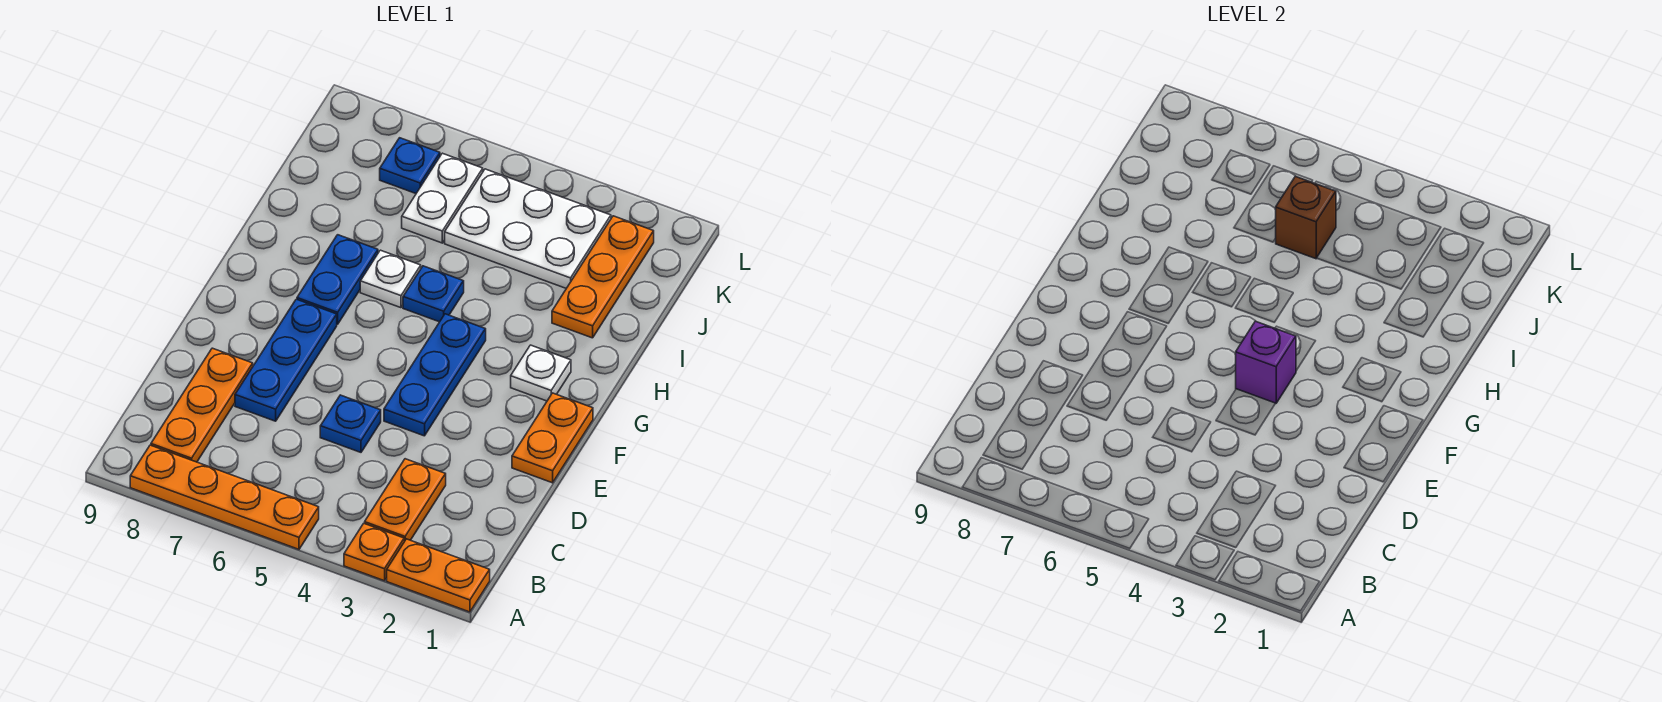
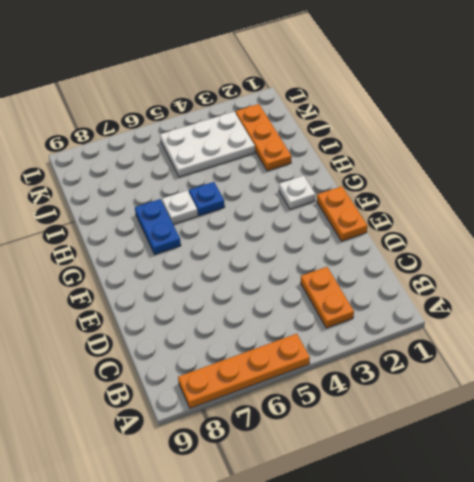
none -> orange plate A1:A2 level 1
none -> orange plate A3 level 1
none -> orange plate B8:D8 level 1

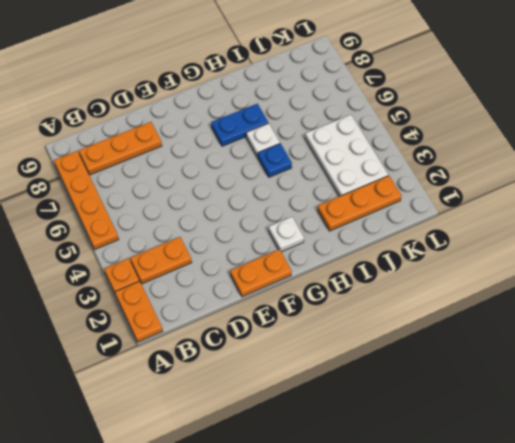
none -> blue plate D5 level 1
none -> blue plate D7:F7 level 1
none -> blue plate E4:G4 level 1

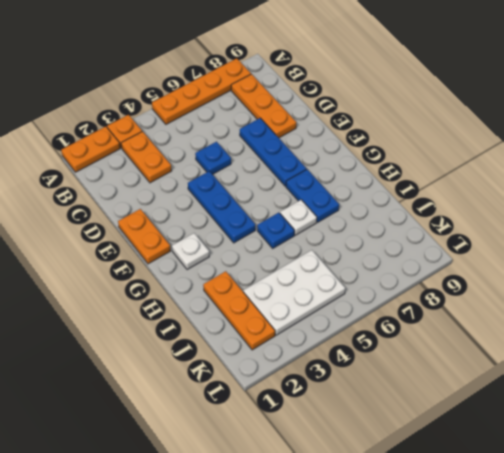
none -> white plate J6:K6 level 1
none -> blue plate K7 level 1
none -> purple brick F4 level 2

